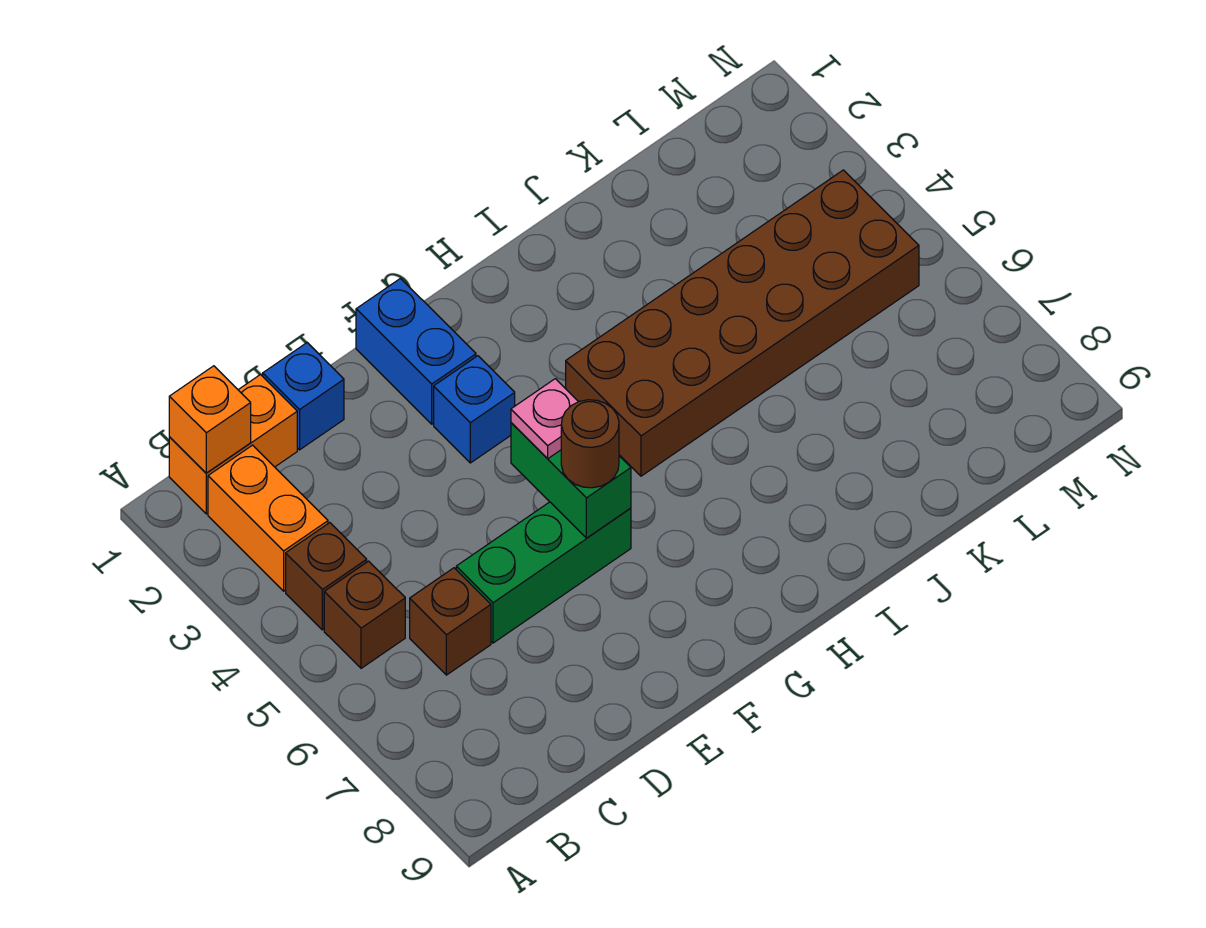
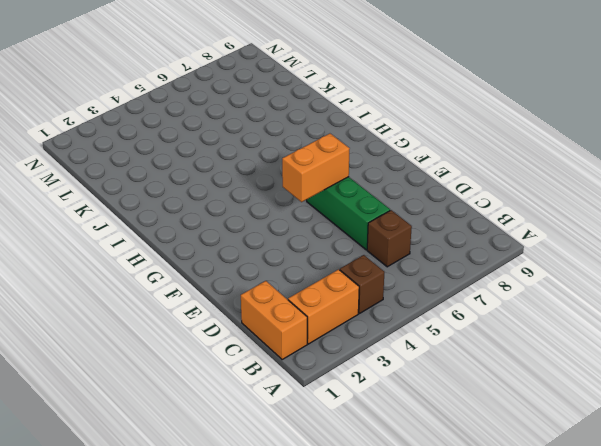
orange brick F5:F6 level 2 -> green brick F5:F6 level 2
none -> brown brick B5 level 1
none -> blue brick D1 level 1
none -> blue brick F1:F2 level 1

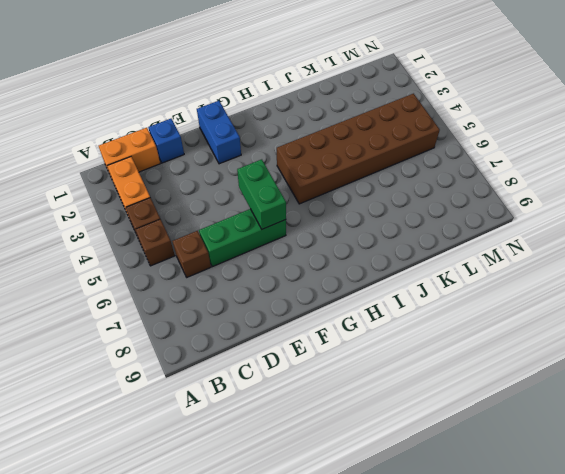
none -> blue brick F3 level 1
none -> orange brick B1 level 2
none -> pink plate F5 level 3

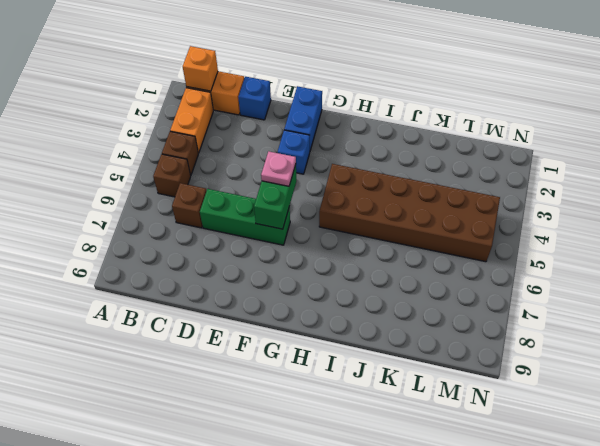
none -> brown round brick F6 level 3

